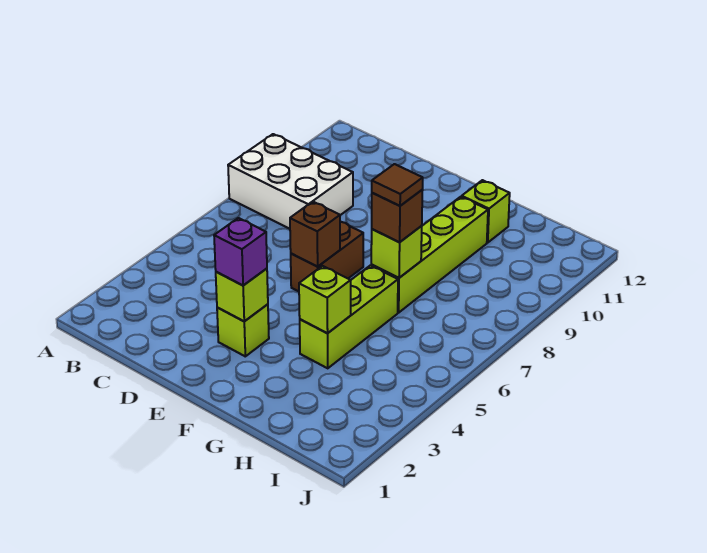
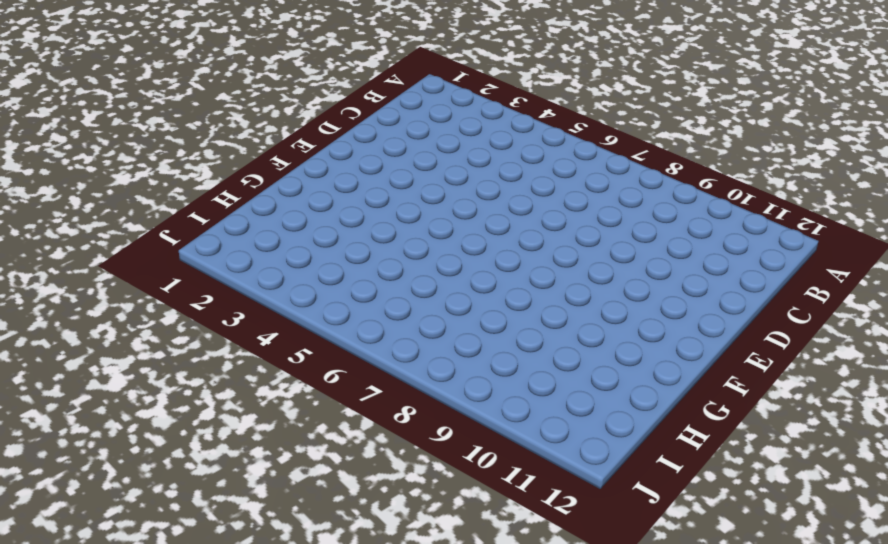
none -> white brick A8:C9 level 1
none -> lime brick E3 level 1
none -> brown brick E6:E7 level 1

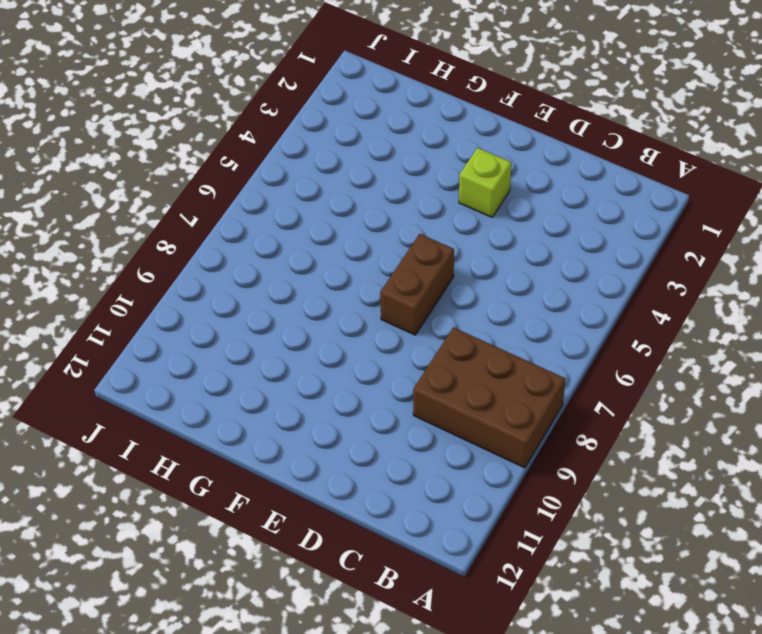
brown brick A8:C9 level 1 -> white brick A8:C9 level 1
none -> lime brick G4:G6 level 1
none -> lime brick G7:G10 level 1
none -> lime brick G11 level 1

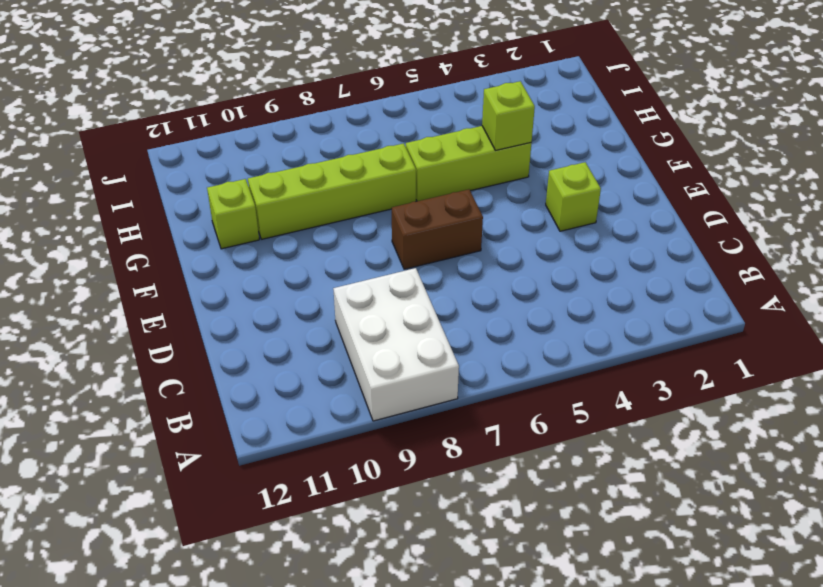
none -> lime brick E3 level 2
none -> brown brick E6 level 2
none -> lime brick G7 level 2

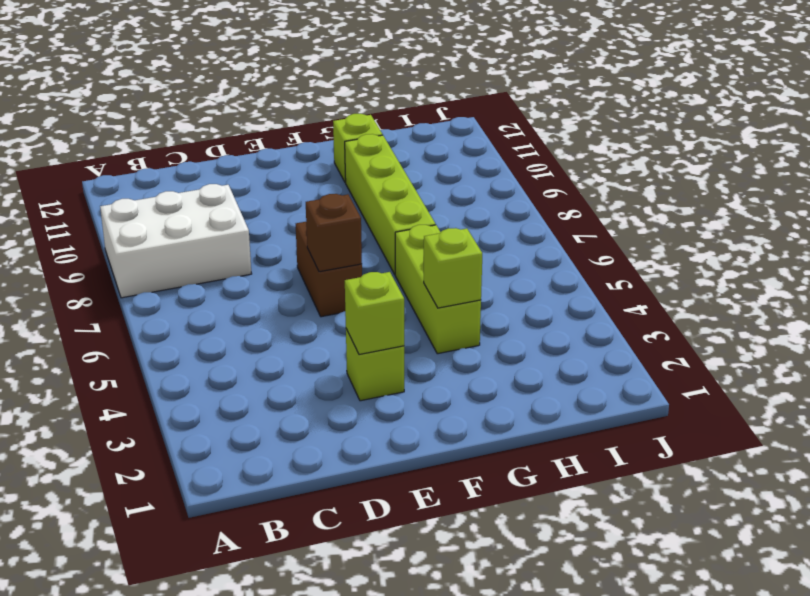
none -> lime brick G7 level 2
none -> purple brick E3 level 3
none -> brown brick G7 level 3

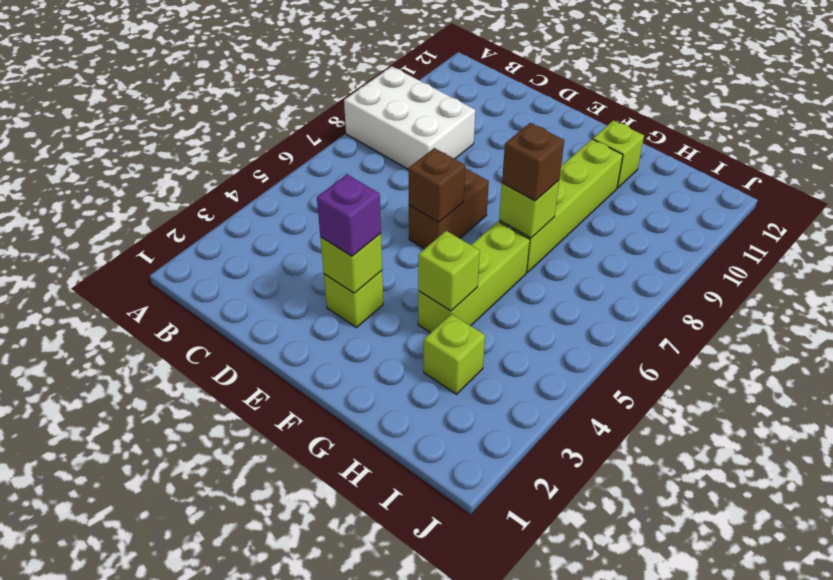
lime brick H3 level 1 -> none
none -> brown tile G7 level 4

